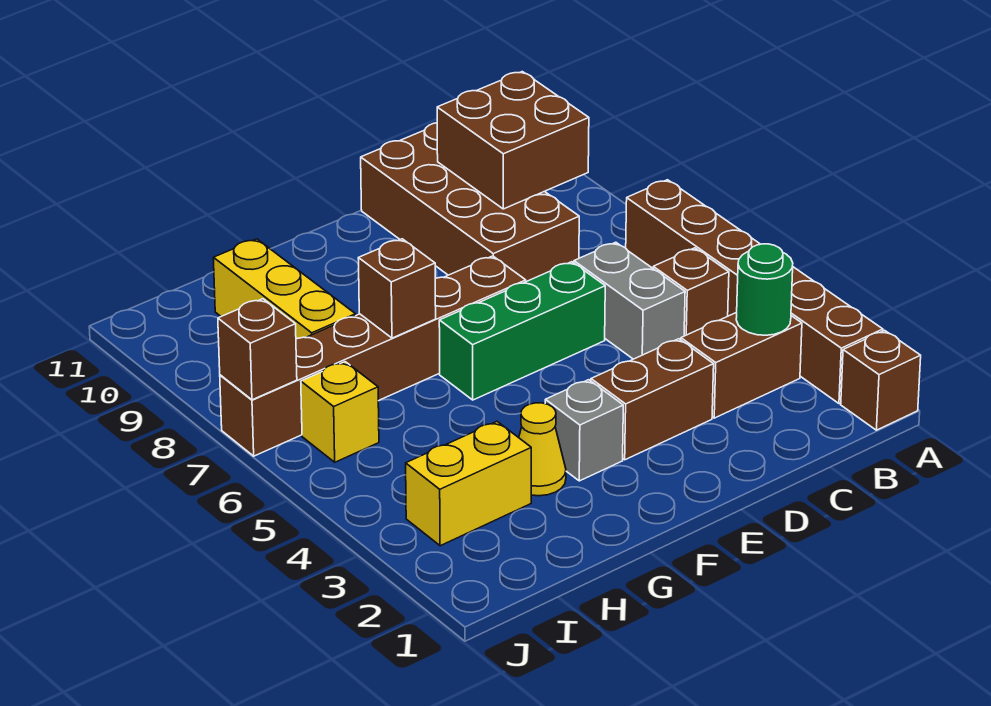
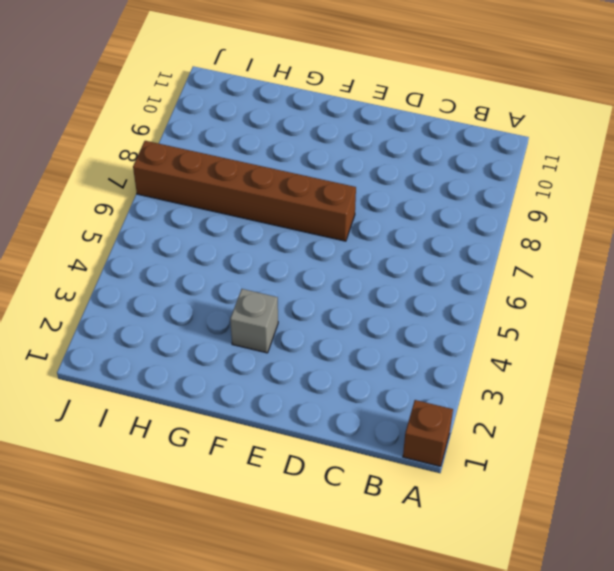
none -> brown brick A2:A7 level 1
none -> brown brick B3:C3 level 1
none -> brown brick B5 level 1

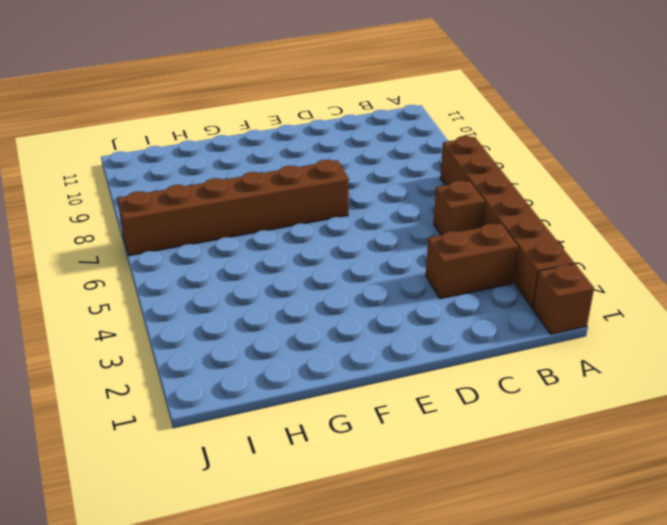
none -> grey brick C5:C6 level 1
none -> brown brick C8:D11 level 1
none -> brown brick D3:E3 level 1

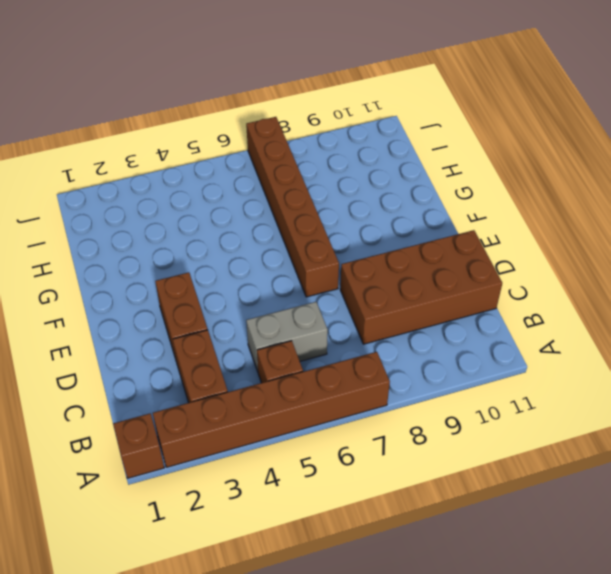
none -> green brick D6:F6 level 1
none -> grey brick F3 level 1
none -> yellow cone G3 level 1

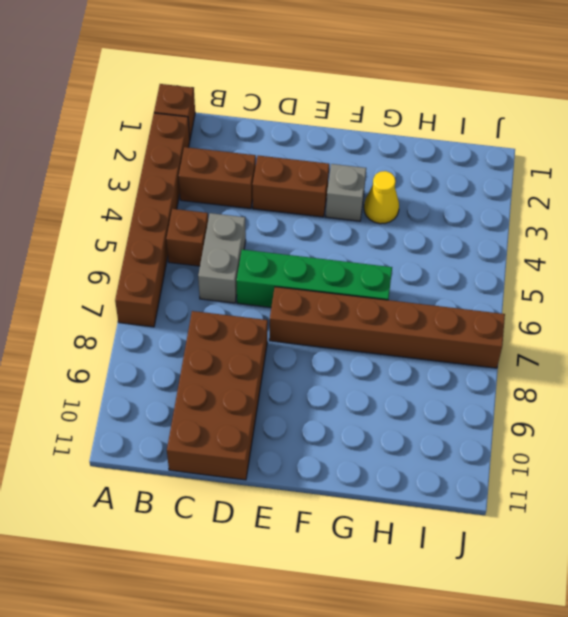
green brick D6:G6 level 1 -> green brick D6:F6 level 1
none -> yellow brick H3:I3 level 1
none -> yellow brick H8:H10 level 1
none -> yellow brick I6 level 1

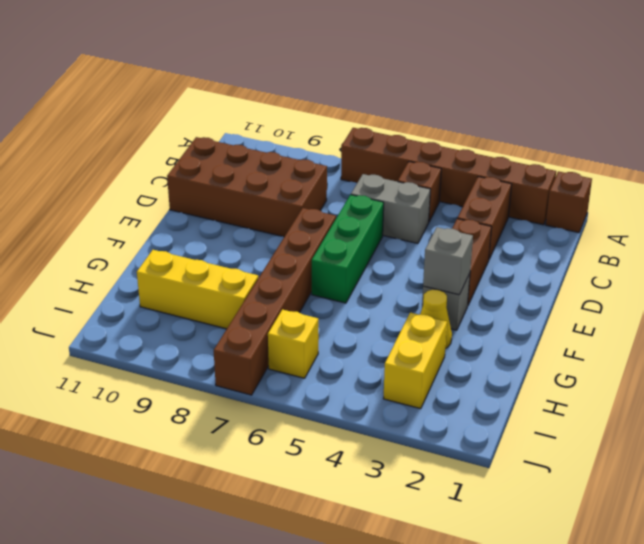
grey brick F3 level 2 -> none
none -> green round brick B3 level 2
none -> brown brick B9:C10 level 2
none -> brown brick G7 level 2

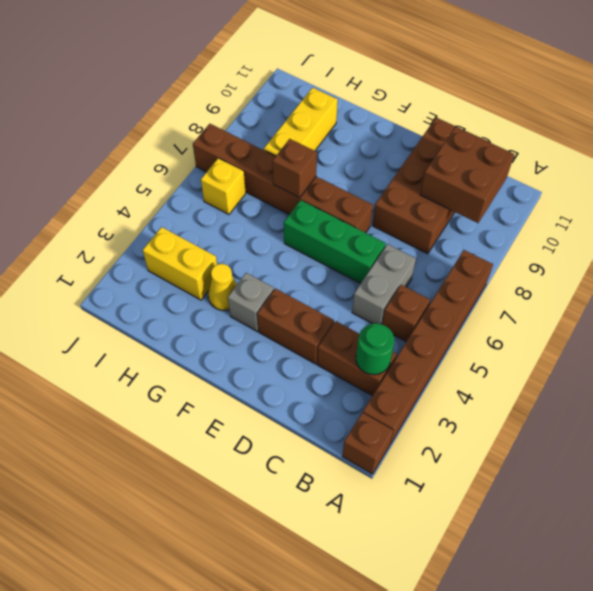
none -> brown brick J7 level 2

